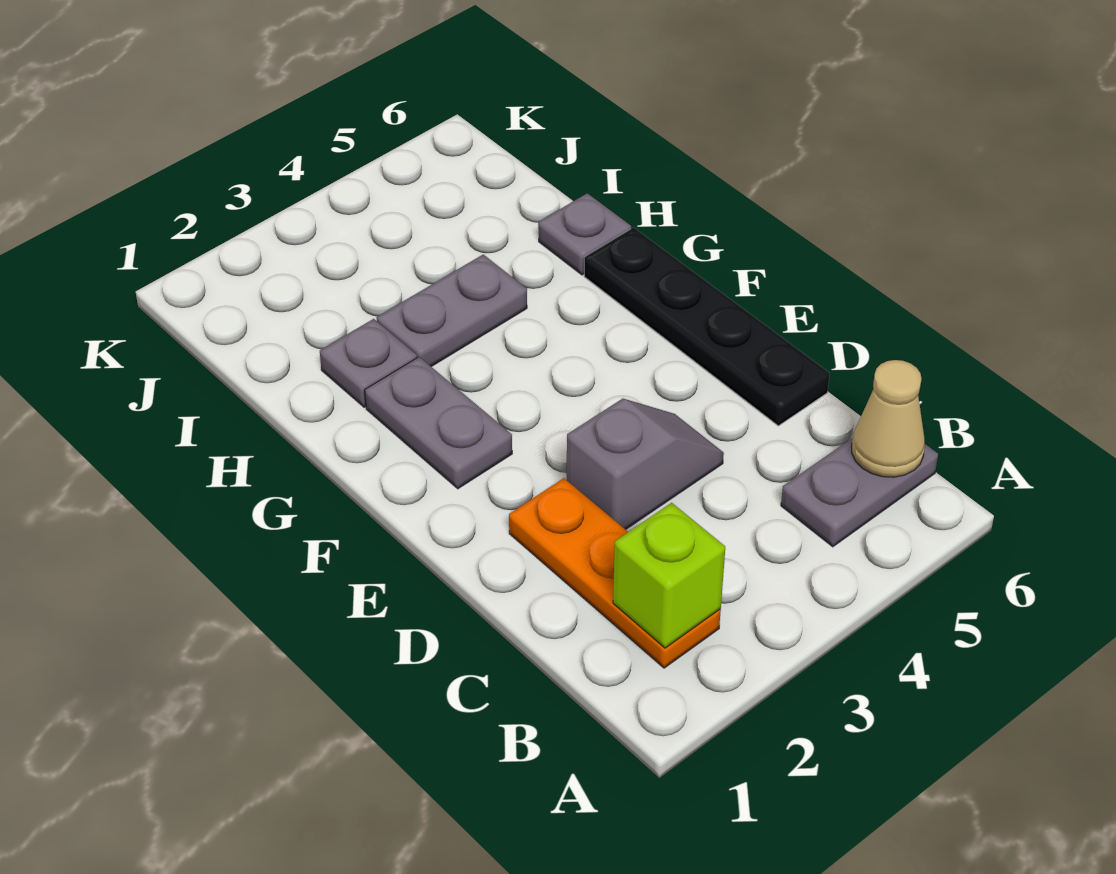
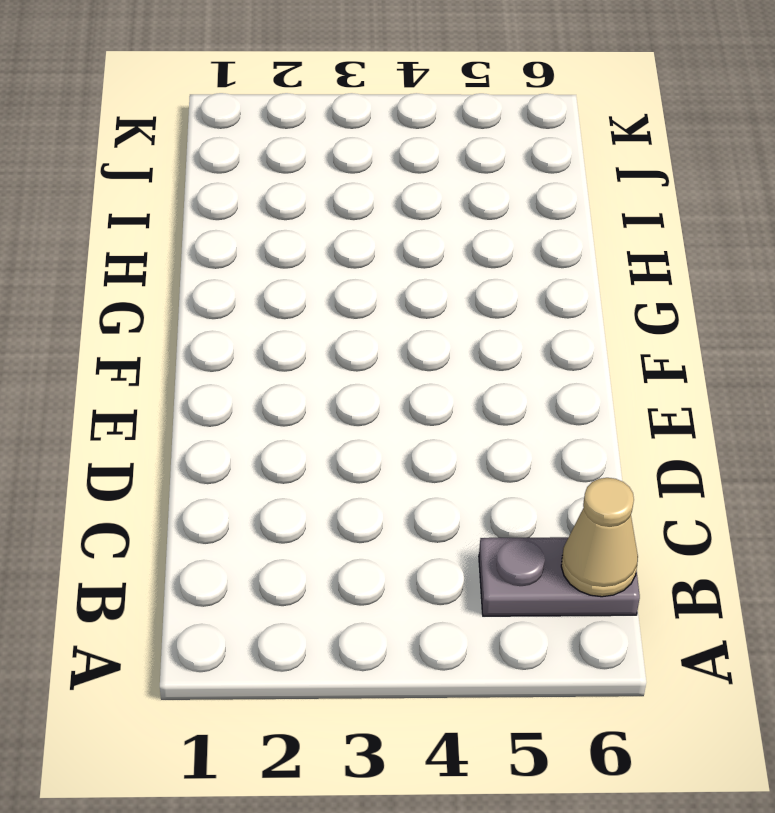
none -> orange plate B2:D2 level 1
none -> grey slope D3:D4 level 1 top 3

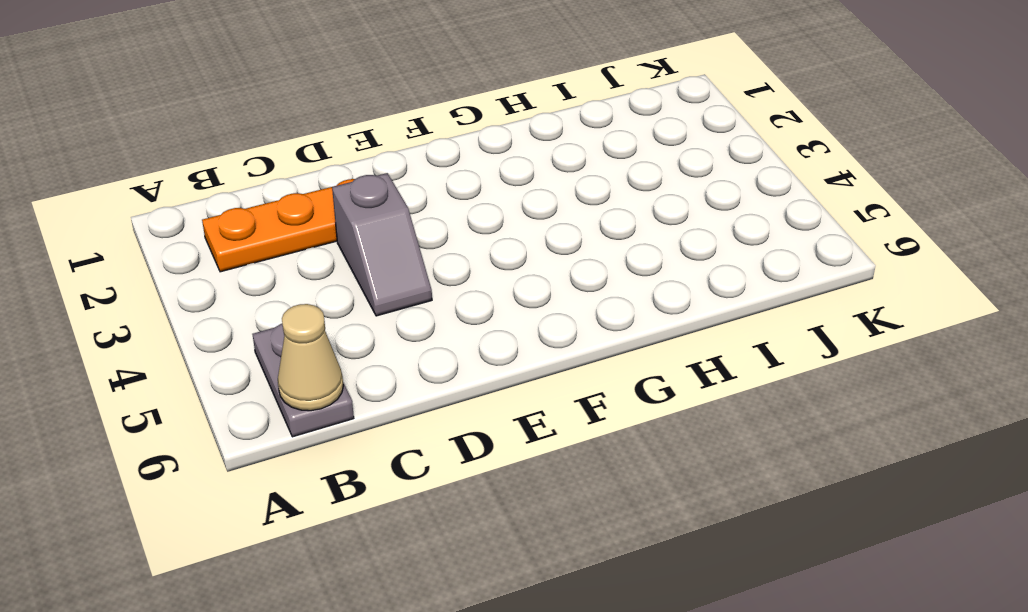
none -> black plate D6:G6 level 1
none -> grey plate F2:G2 level 1

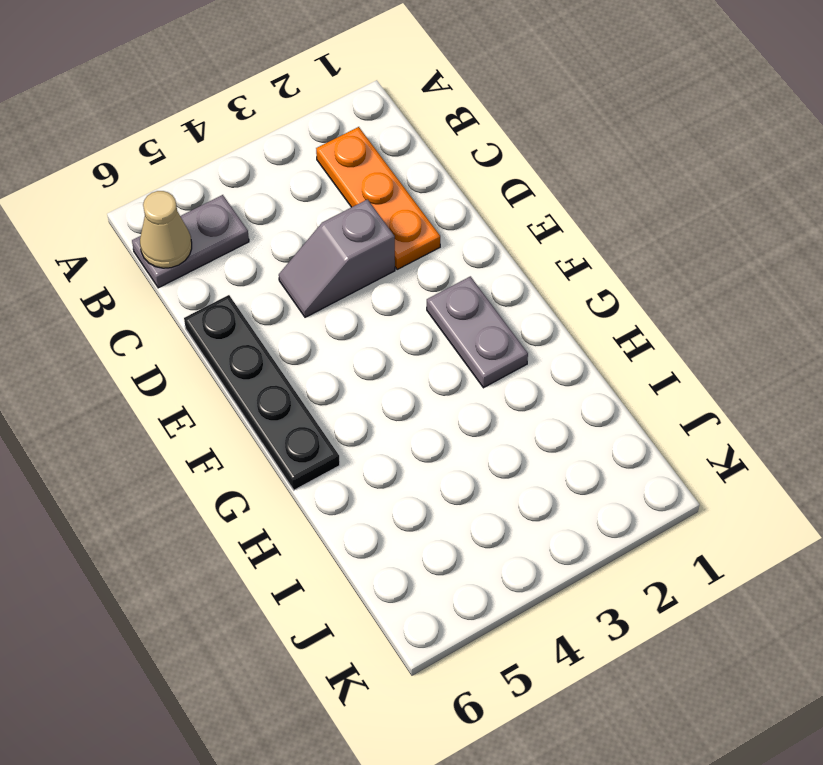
none -> grey plate H2 level 1
none -> grey plate H3:H4 level 1

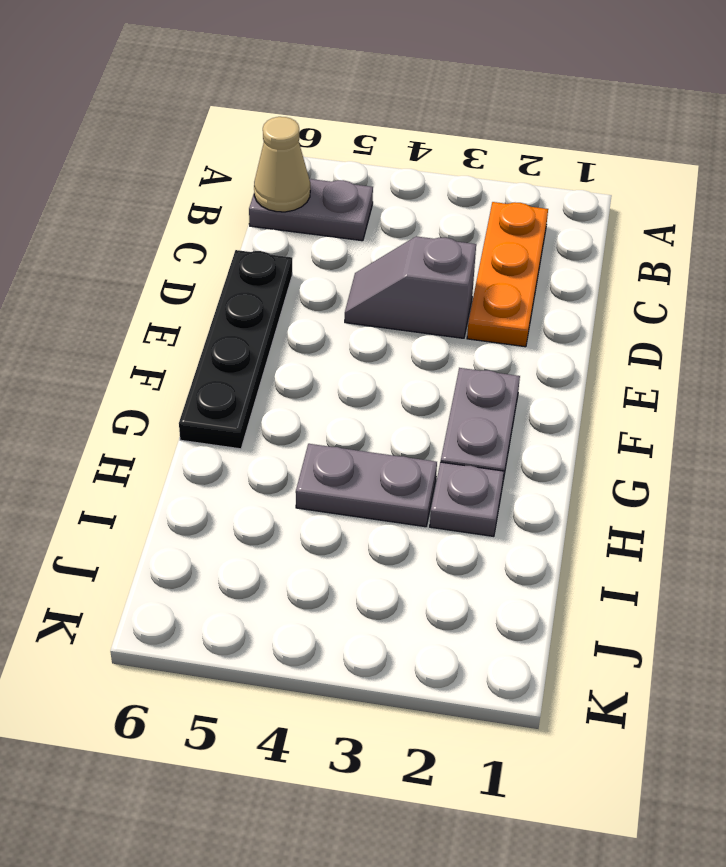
none -> grey plate H6 level 1
none -> lime brick B2 level 2

